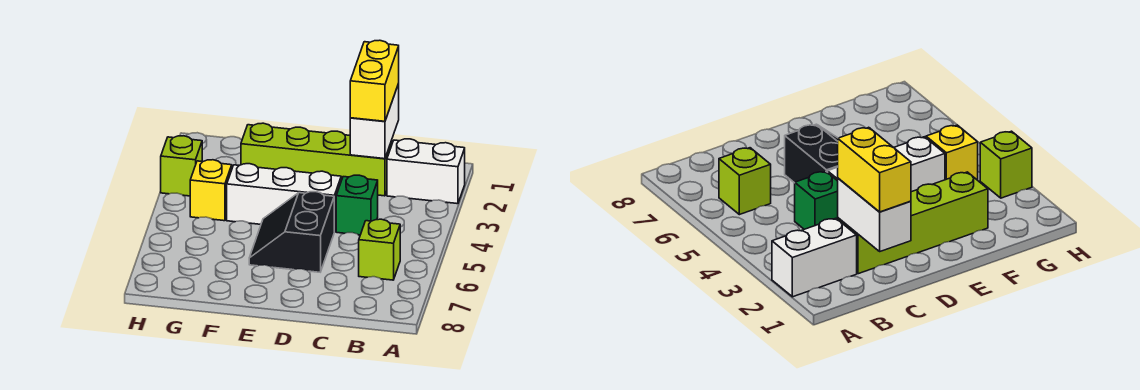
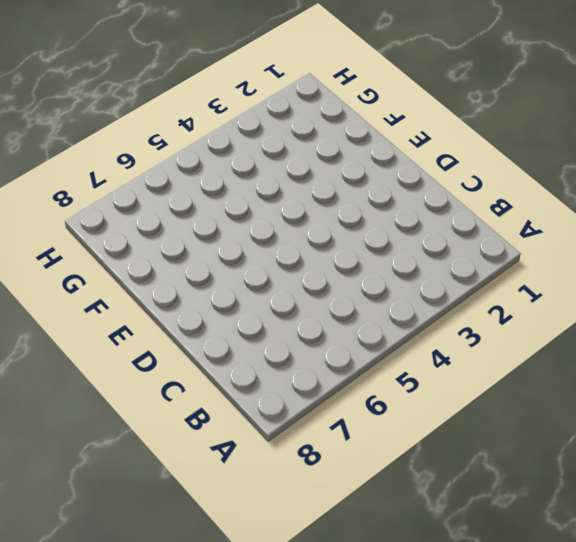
none -> white brick A2:B2 level 1
none -> lime brick B6 level 1

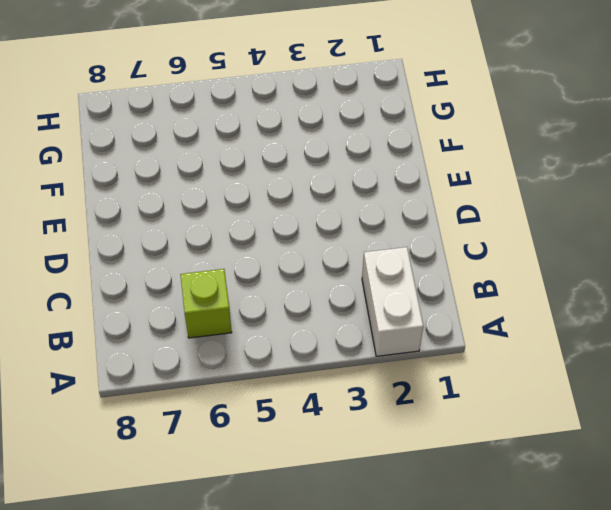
none -> lime brick C2:F2 level 1
none -> green brick C4 level 1

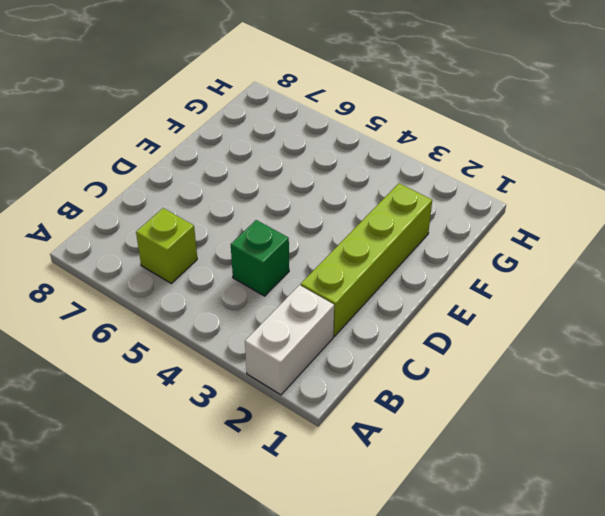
none -> white brick D4:F4 level 1
none -> black slope D5:E6 level 1 top D

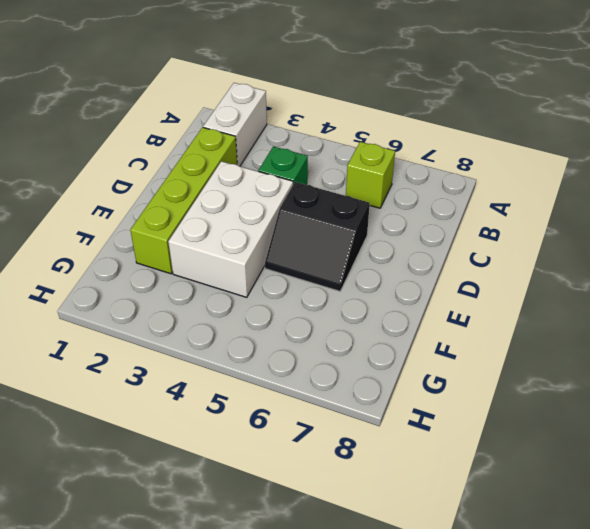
white brick D3:F4 level 1 -> white brick D4:F4 level 1
none -> yellow brick G4 level 1
none -> lime brick H3 level 1

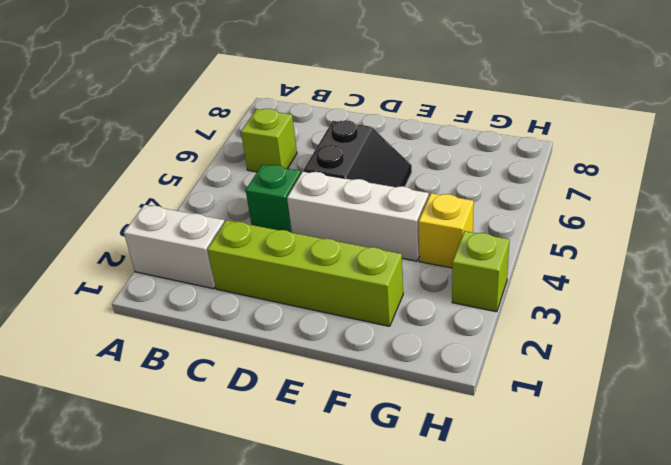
none -> white brick C1:C2 level 2
none -> yellow brick C1:C2 level 3

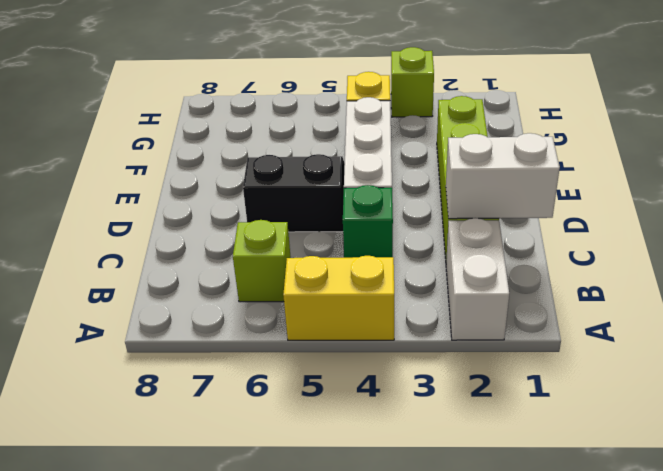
yellow brick A4:A5 level 1 -> yellow brick C1:C2 level 3

